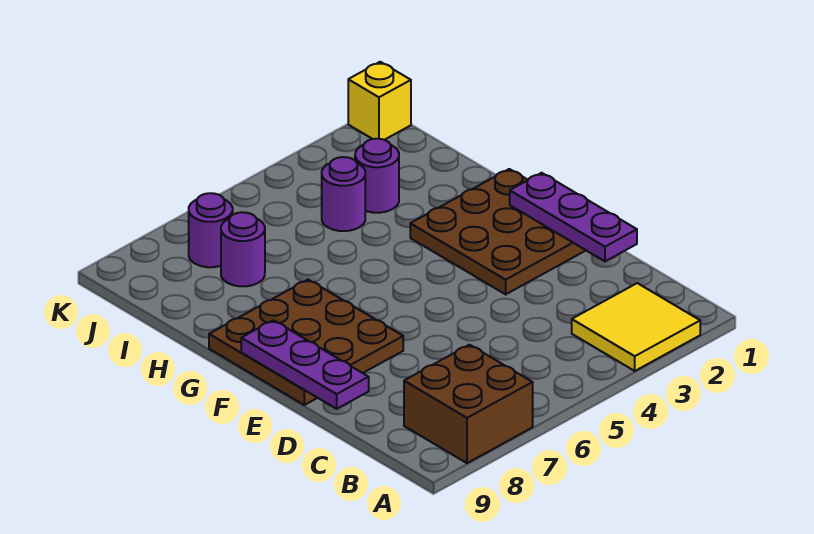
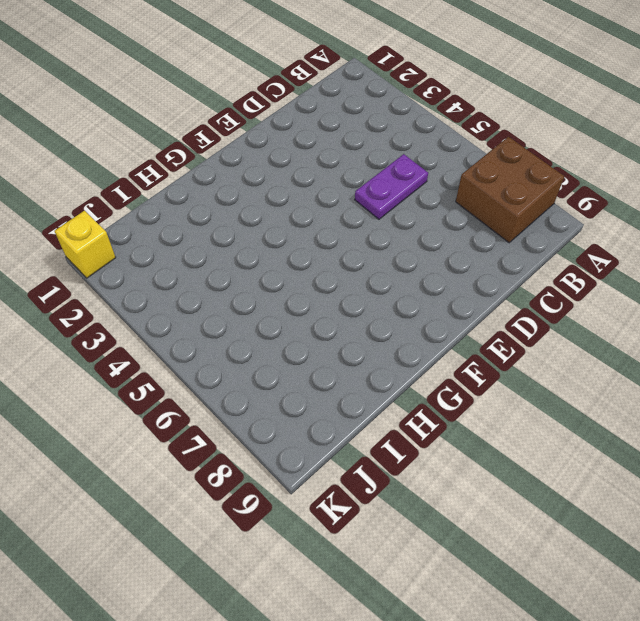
purple plate C5:D5 level 1 -> none
none -> yellow tile A2:B3 level 1
none -> brown plate E1:G3 level 1

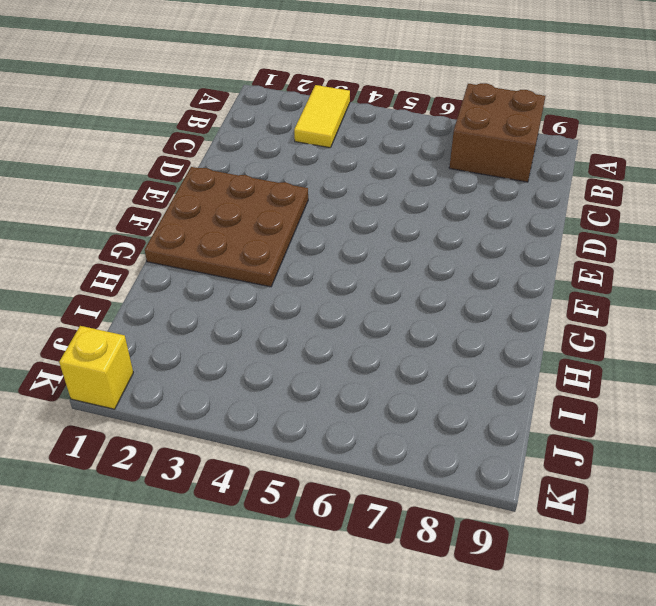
yellow tile A3:B3 level 1 -> yellow tile A2:B3 level 1
none -> brown plate E7:G9 level 1
none -> purple round brick I3 level 1

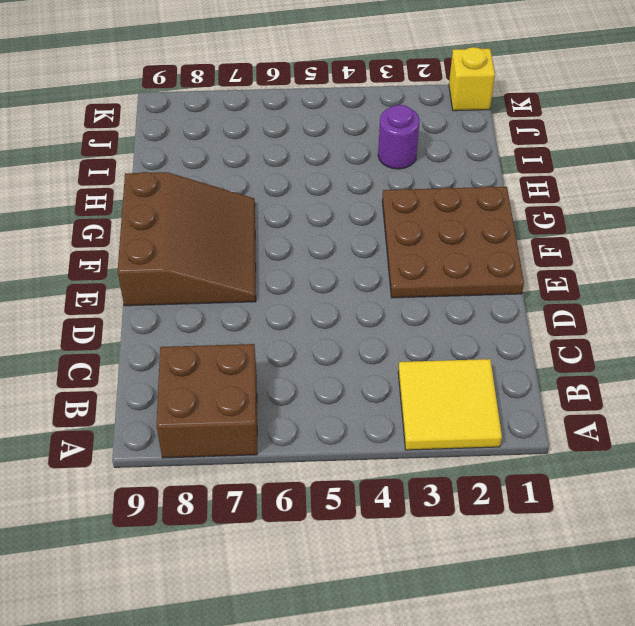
brown slope E7:G9 level 1 top 9 -> brown plate E7:G9 level 1
none -> purple round brick I4 level 1
none -> purple round brick I7 level 1

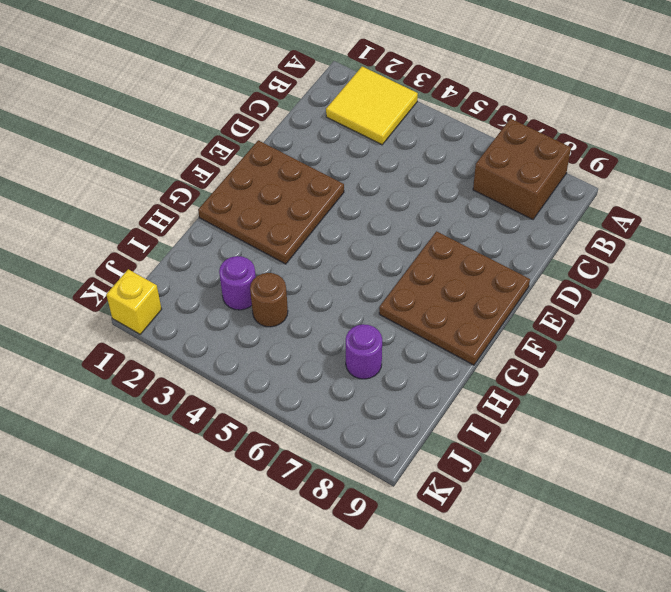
brown round brick I4 level 1 -> purple round brick I4 level 1
none -> purple round brick J7 level 1
none -> purple plate D1:F1 level 2

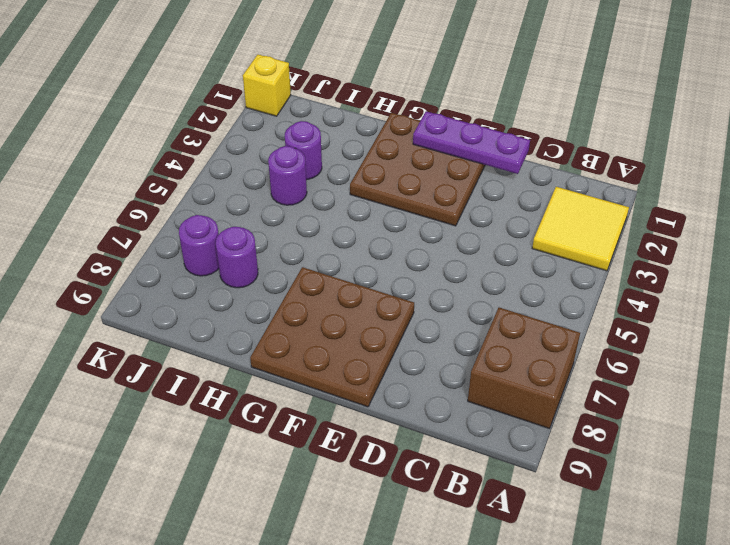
none -> purple plate D9:F9 level 2

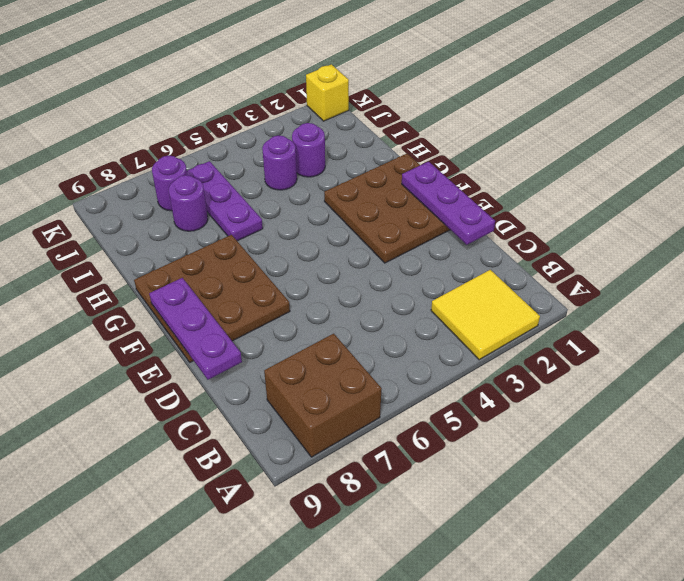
purple plate H6:J6 level 1 -> none

